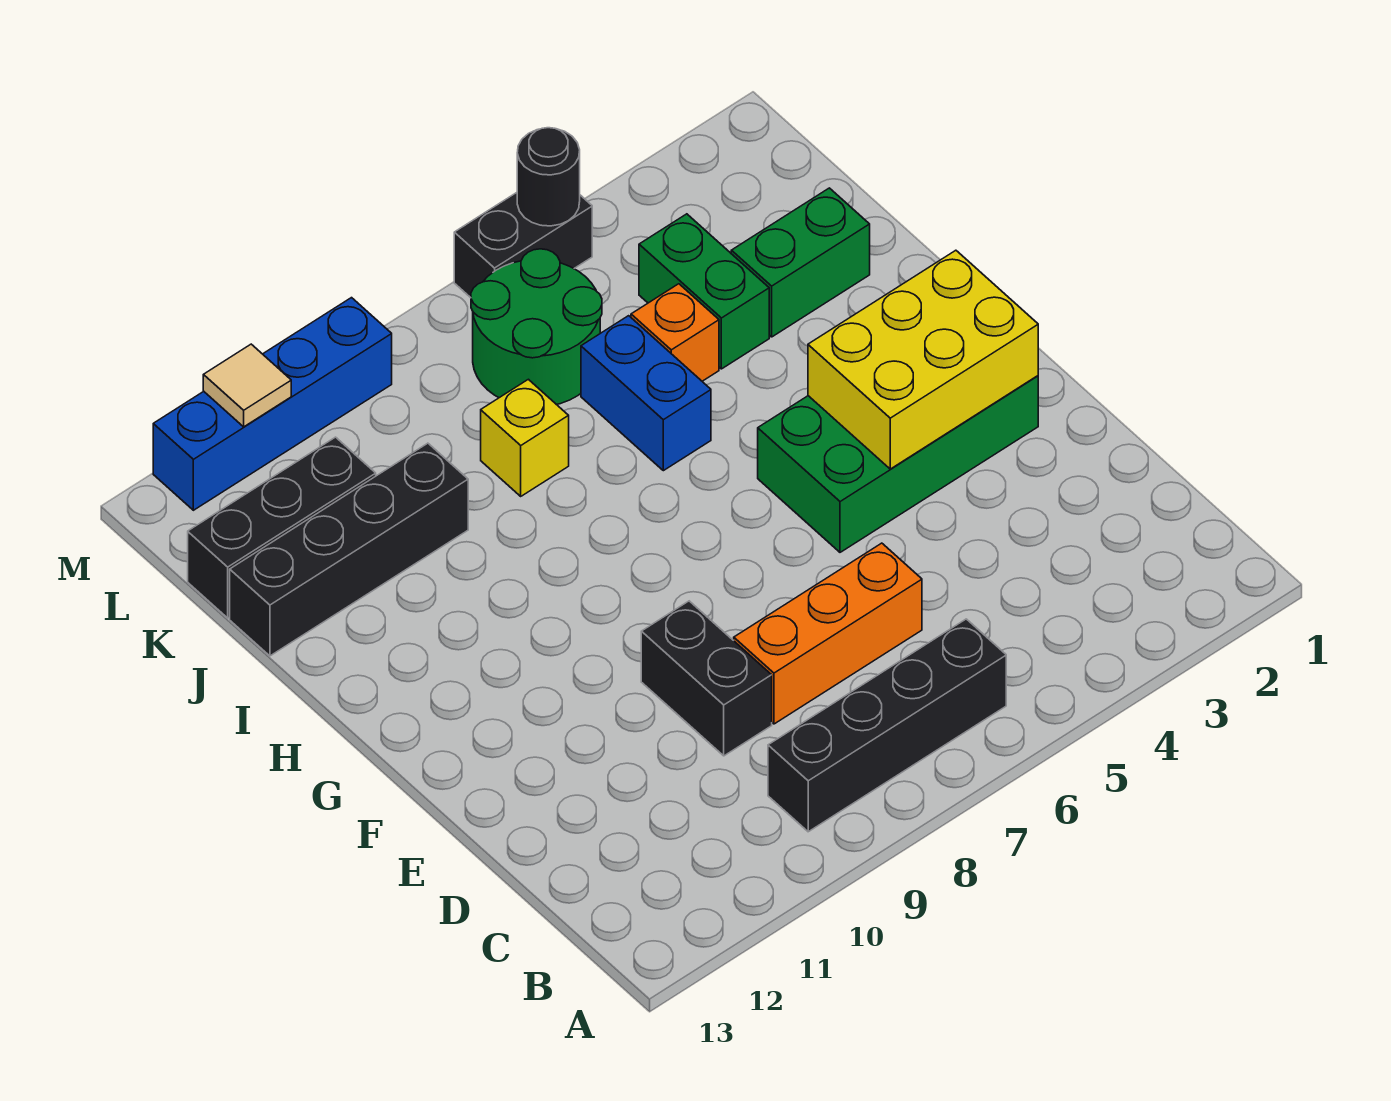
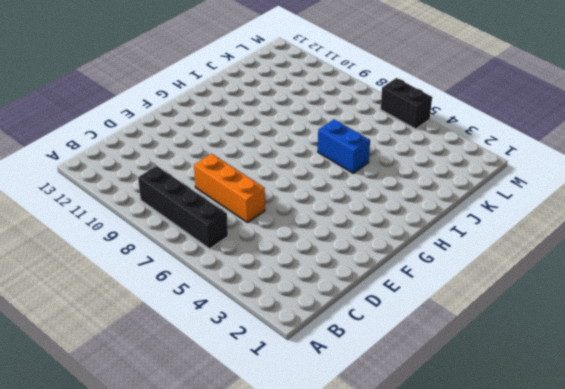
blue brick I5:I6 level 1 -> blue brick I6:J6 level 1
none -> black brick D9:E9 level 1
none -> green brick F2:G5 level 1
none -> green brick J2:J3 level 1

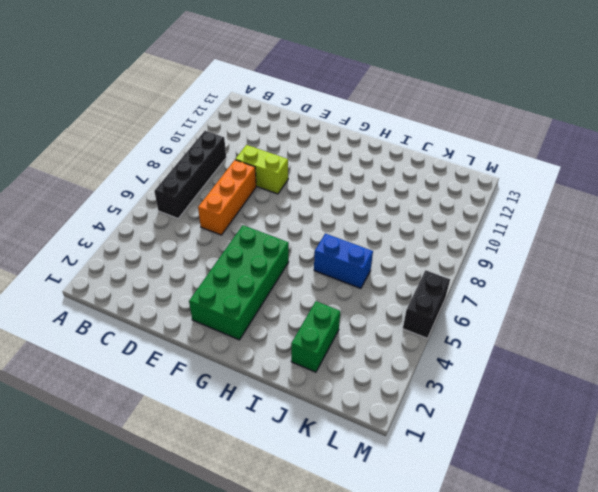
lime brick D9:E9 level 1 -> black brick D9:E9 level 1
none -> green brick J4:K4 level 1
none -> orange brick J5 level 1
none -> yellow brick J8 level 1

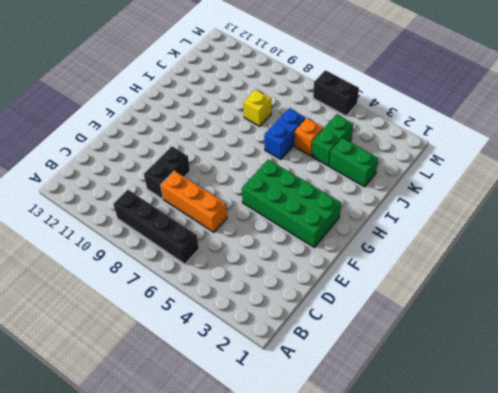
none -> black brick J10:J13 level 1
none -> green round brick K6:L7 level 1
none -> black brick K11:K13 level 1

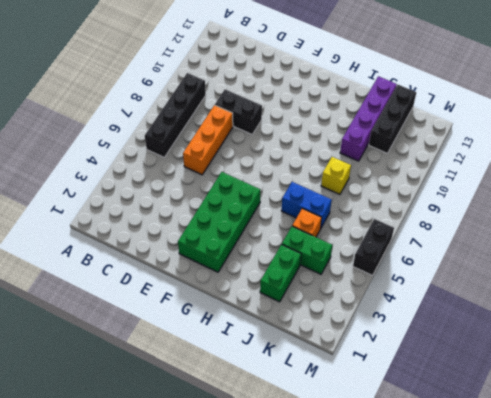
purple brick J10:J13 level 1 -> black brick J10:J13 level 1
none -> green round brick K6:L7 level 1
none -> blue brick M9:M12 level 1
none -> yellow brick F2:G4 level 2

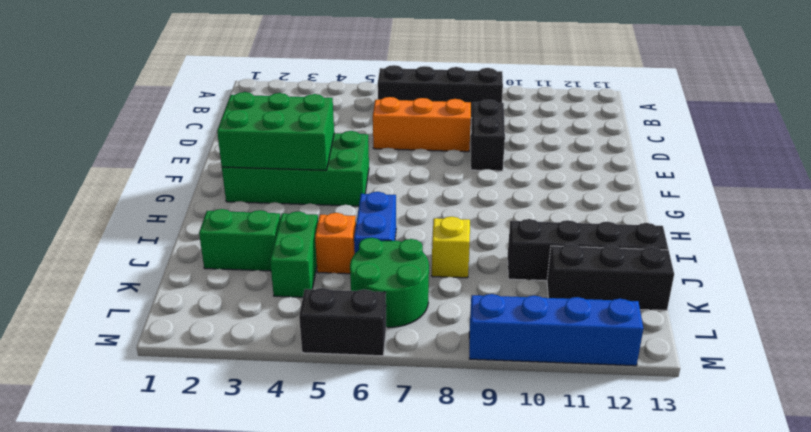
green brick F2:G4 level 2 -> yellow brick F2:G4 level 2
none -> black round brick M5 level 2
none -> tan tile M11 level 2

